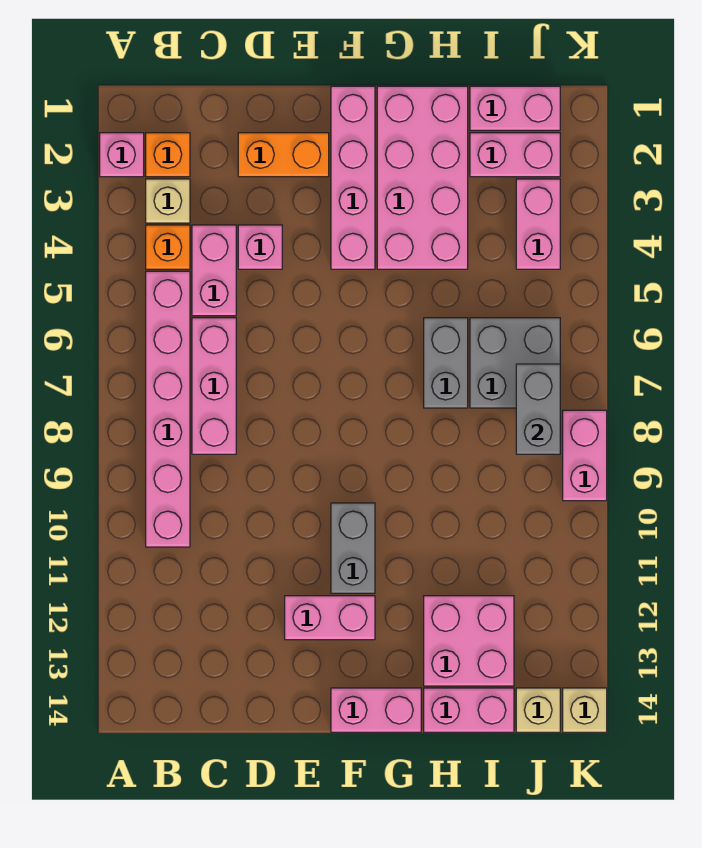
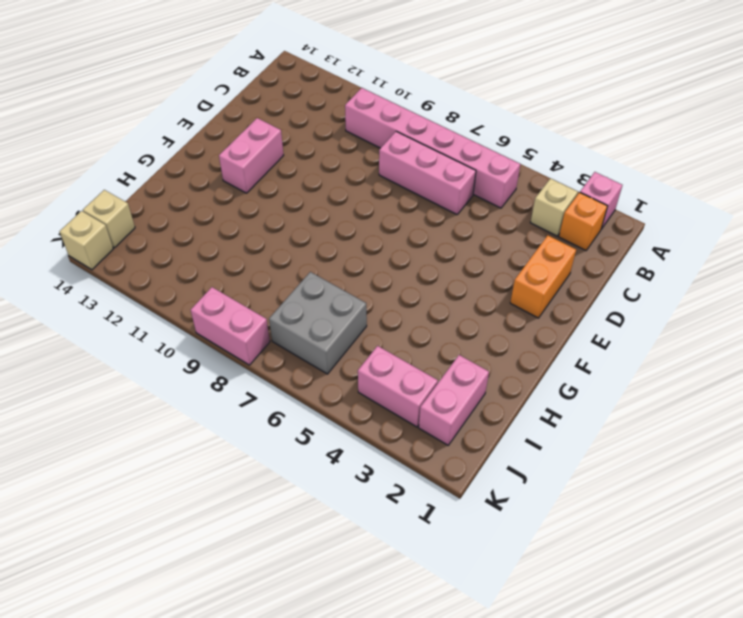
none -> orange brick B4 level 1
none -> pink brick C4:C5 level 1
none -> pink brick D4 level 1

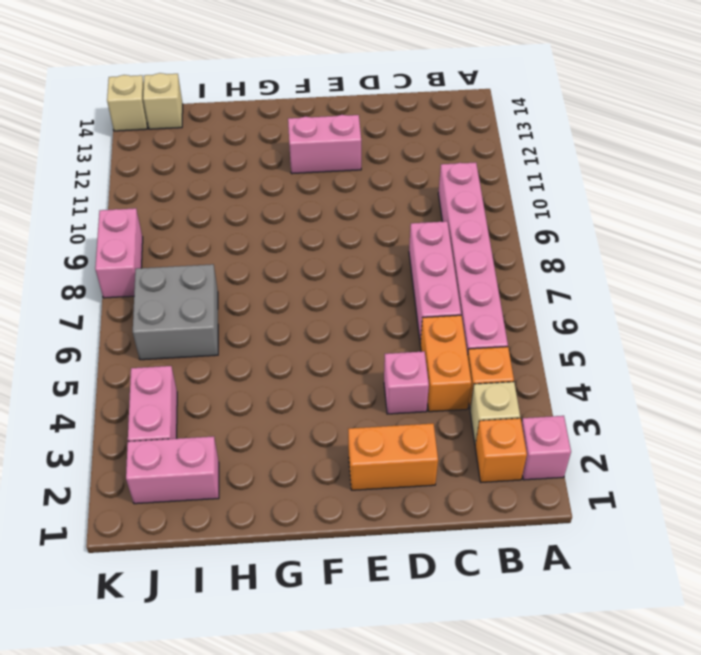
orange brick C4:C5 level 1 -> pink brick C4:C5 level 1
none -> pink brick F1:F4 level 1
none -> grey brick F10:F11 level 1
none -> pink brick F14:G14 level 1

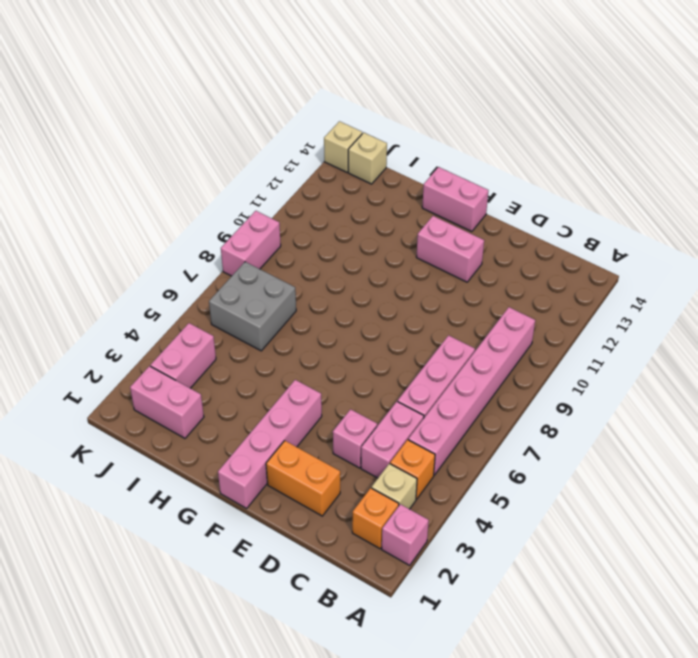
none -> grey brick F10:F11 level 1
none -> pink brick G1:H4 level 1
none -> grey brick H6:H7 level 1

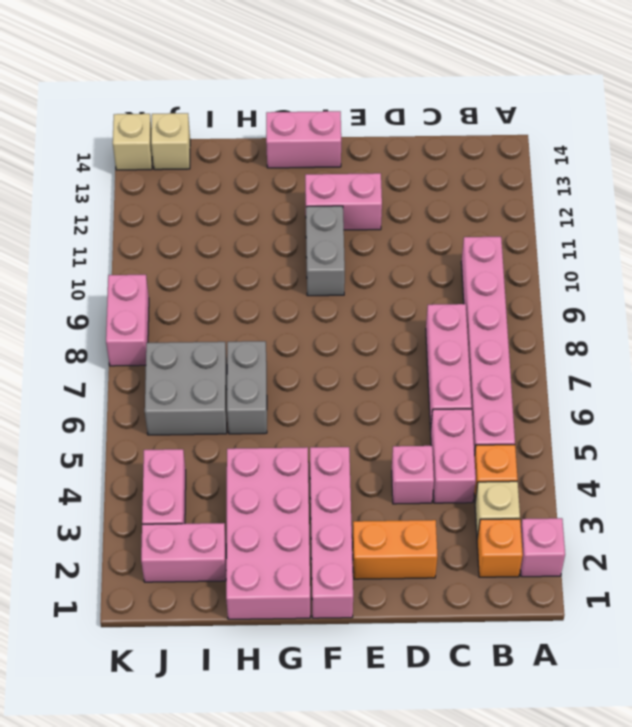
none -> pink brick H12:I13 level 1
none -> pink brick H14:I14 level 1
none -> pink brick I1:J1 level 1

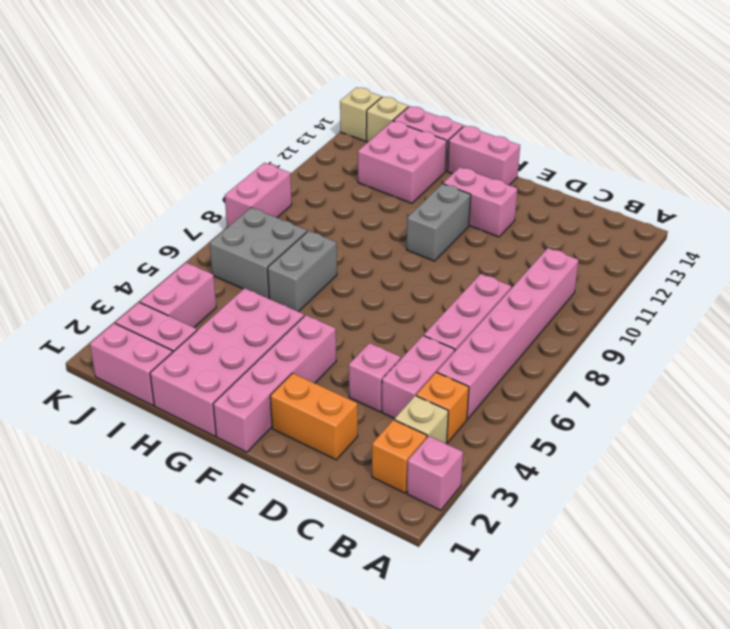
none -> grey brick J7:J8 level 2

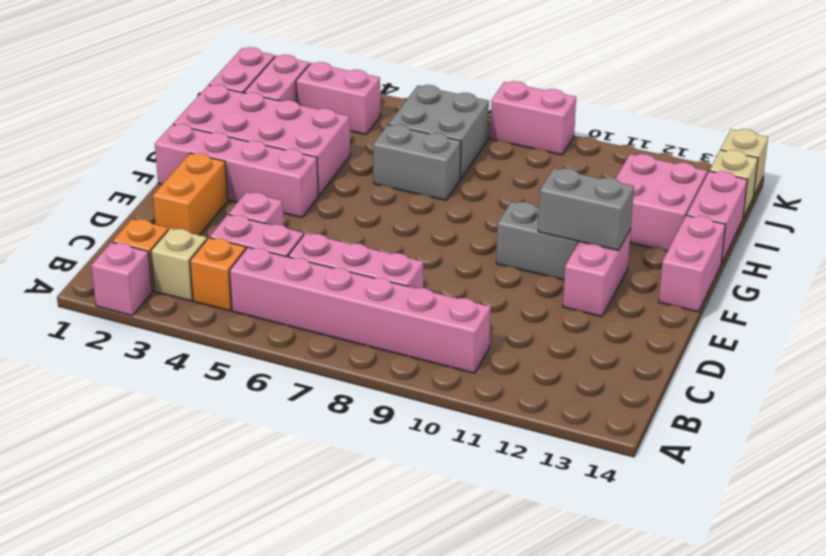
grey brick F11:F12 level 2 -> grey brick J7:J8 level 2

